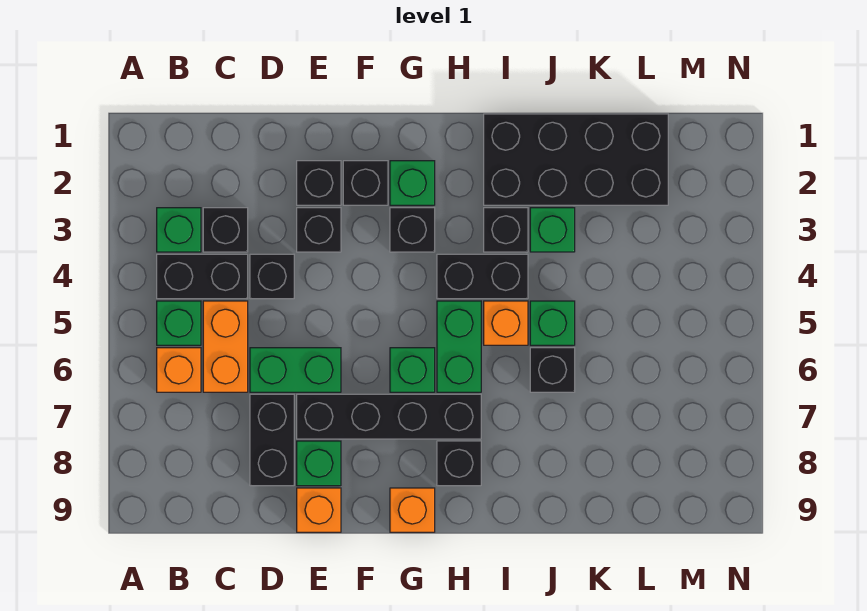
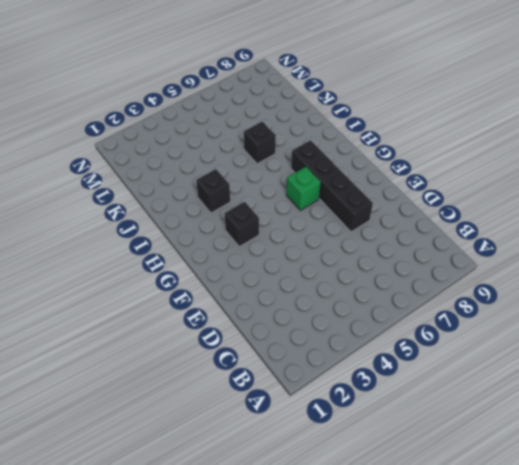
none -> green brick B3 level 1
none -> black brick B4:C4 level 1
none -> green brick B5 level 1

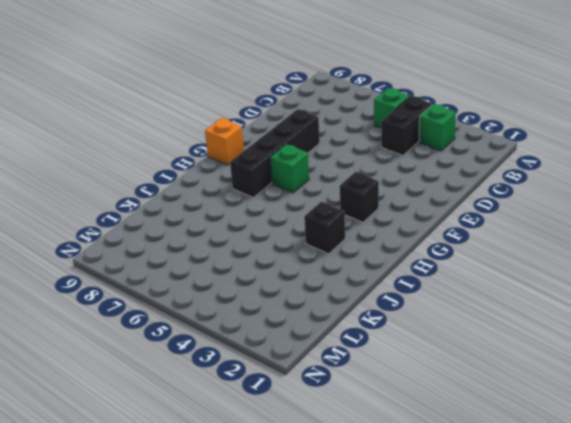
none -> orange brick B6 level 1
none -> black brick C3 level 1
none -> orange brick C5:C6 level 1

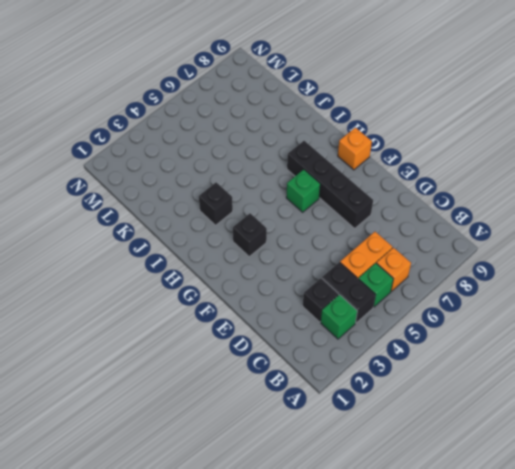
none -> black brick D4 level 1
none -> green brick D6:E6 level 1
none -> black brick D7:D8 level 1

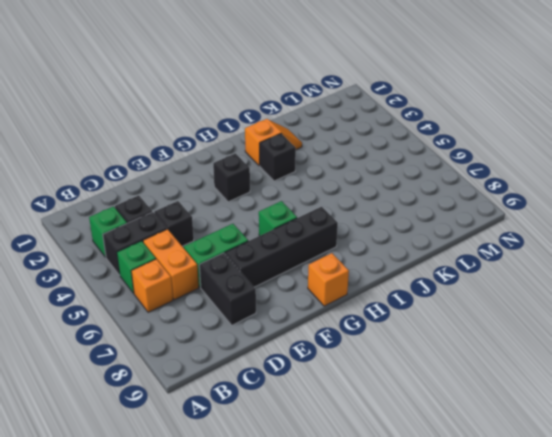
orange slope I2:J2 level 1 top I -> black brick I1:L2 level 1
none -> black brick E2 level 1
none -> black brick E3 level 1
none -> green brick E8 level 1

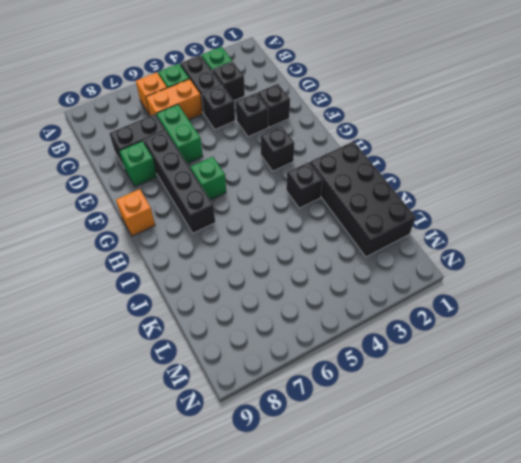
none -> orange brick E9 level 1
none -> black brick F2 level 1
none -> green brick G2 level 1

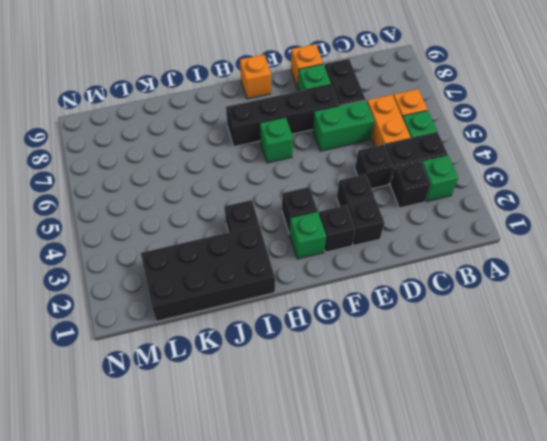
none -> black brick H4:I4 level 1
none -> green brick H5:H6 level 1
none -> black brick H8 level 1

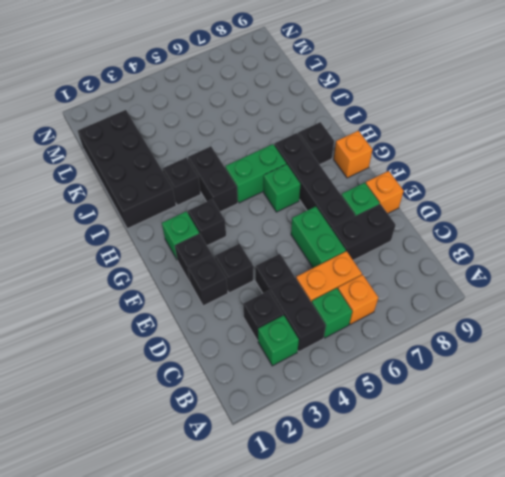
none -> orange brick I5 level 1
none -> green brick J3 level 1
none -> green brick J5 level 1

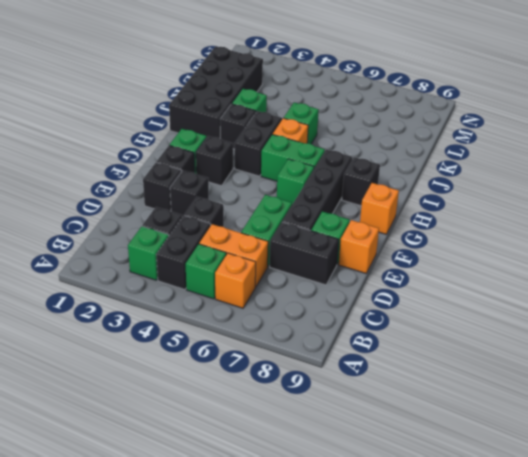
none -> black brick J6 level 1

